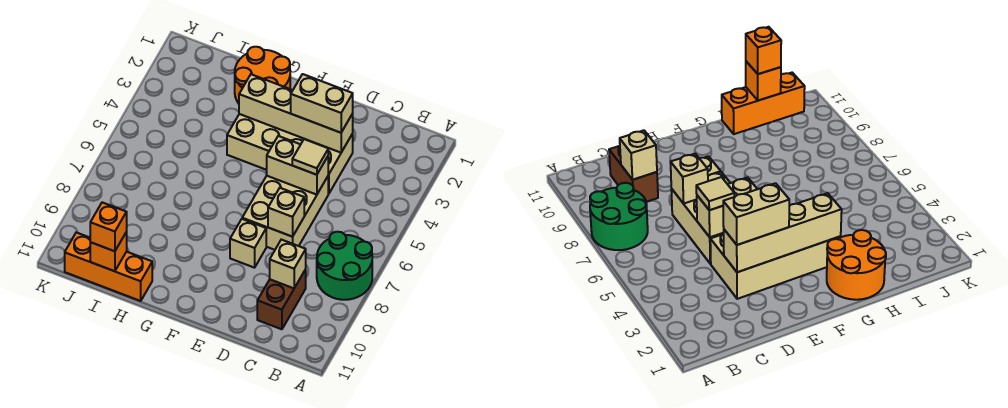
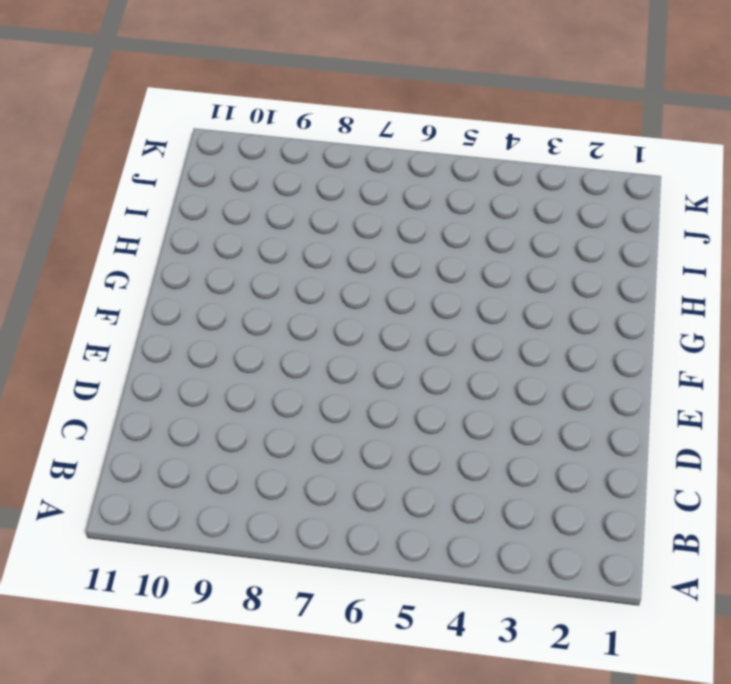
none -> green round brick A7:B8 level 1
none -> brown brick C9:C10 level 1
none -> tan brick D3:G4 level 1

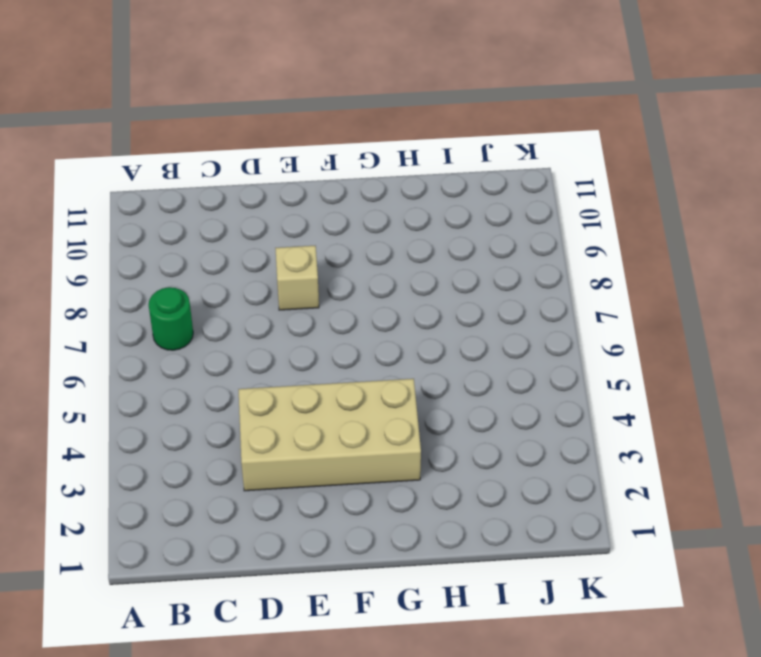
green round brick B7 level 1 -> green round brick A7:B8 level 1
none -> brown brick C9:C10 level 1
none -> tan brick D5:E7 level 1
none -> orange round brick G1:H2 level 1

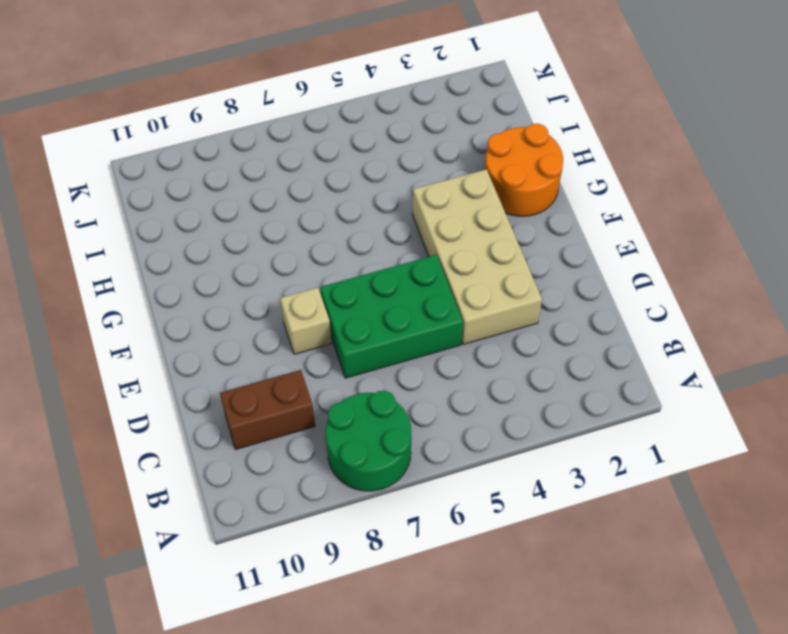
green brick D5:E7 level 1 -> tan brick D5:E7 level 1
none -> orange brick H11:J11 level 1
none -> tan brick C9 level 2
none -> tan brick D3:G3 level 2

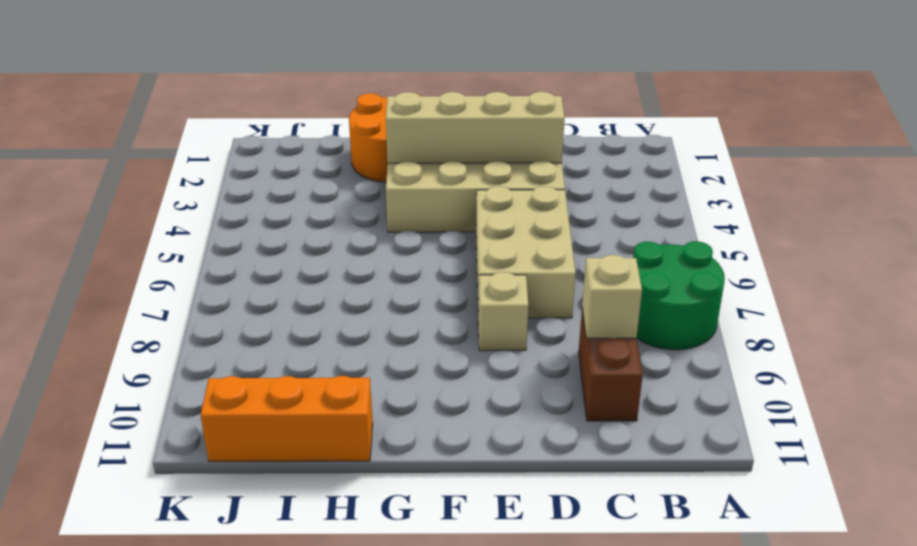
none -> tan brick D5:E5 level 2
none -> tan brick D7 level 2
none -> orange brick I11 level 2

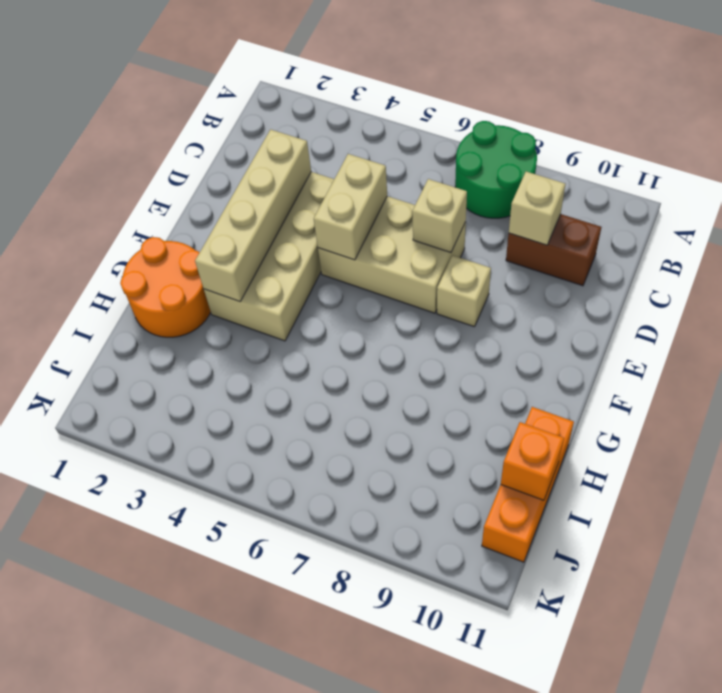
none -> tan brick D3:E3 level 3
none -> tan tile D5 level 3
none -> orange brick I11 level 3

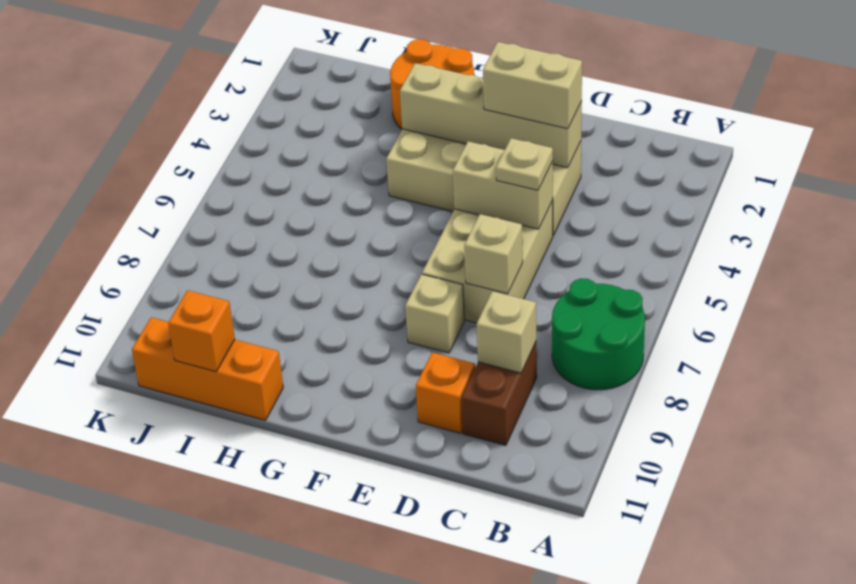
tan plate D5 level 3 -> tan tile D5 level 3
orange brick D10 level 1 -> orange brick I11 level 3

